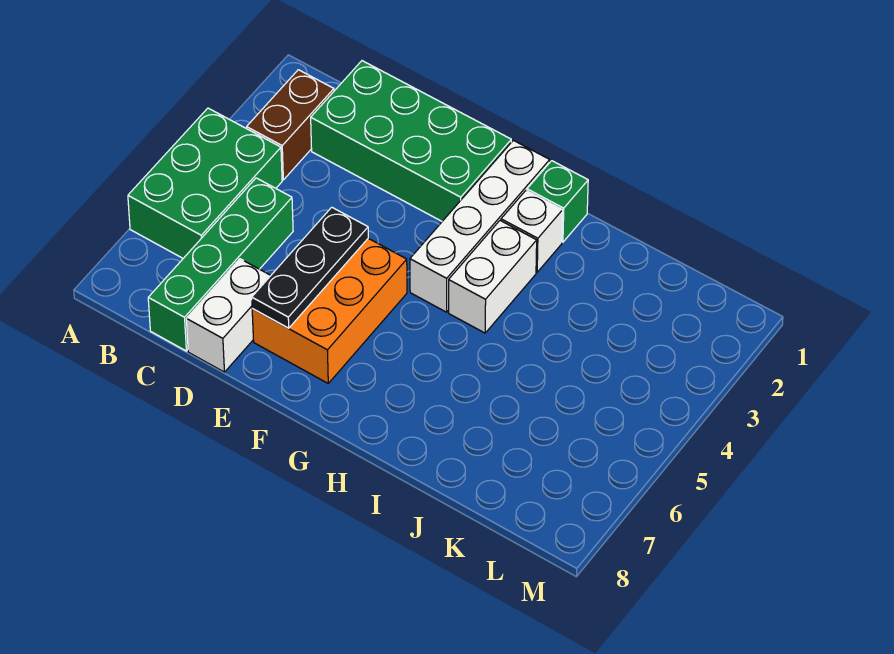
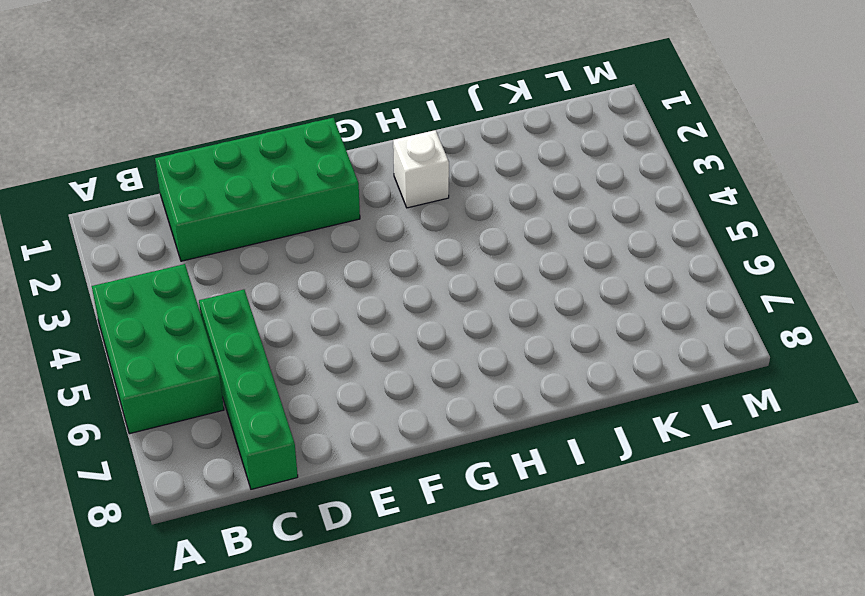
none -> brown brick B2:B3 level 1
none -> white brick D7:D8 level 1

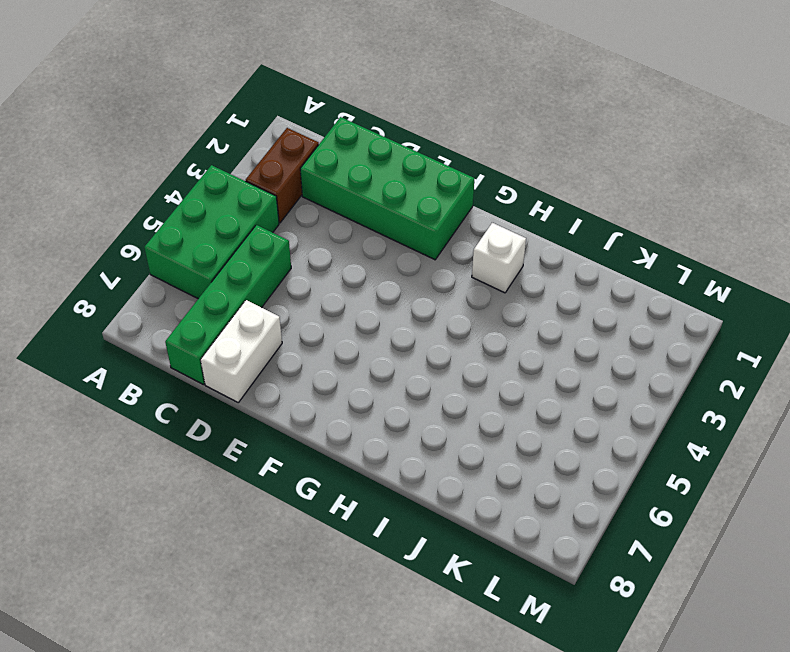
none -> orange brick E5:F7 level 1
none -> white brick G1:G4 level 1

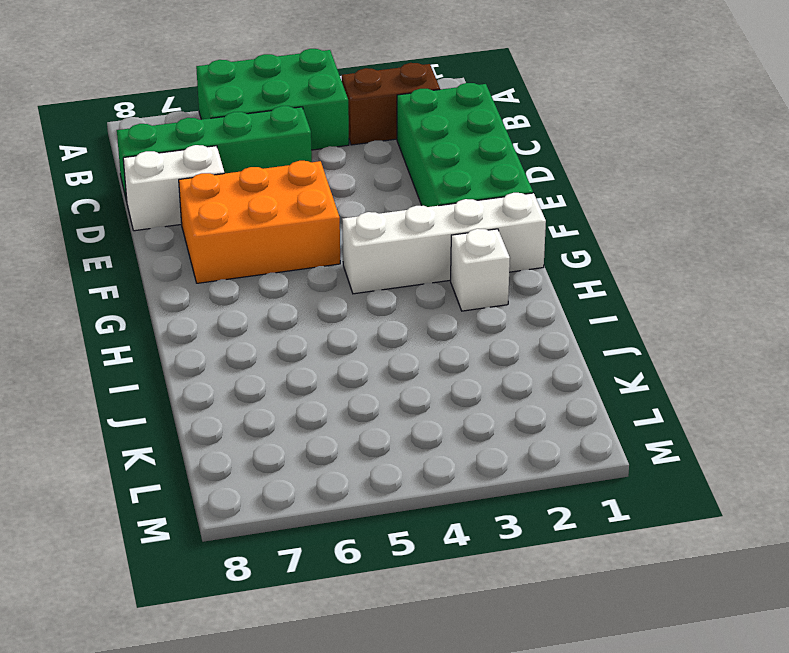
none -> green brick H1 level 1
none -> white brick H3:H4 level 1

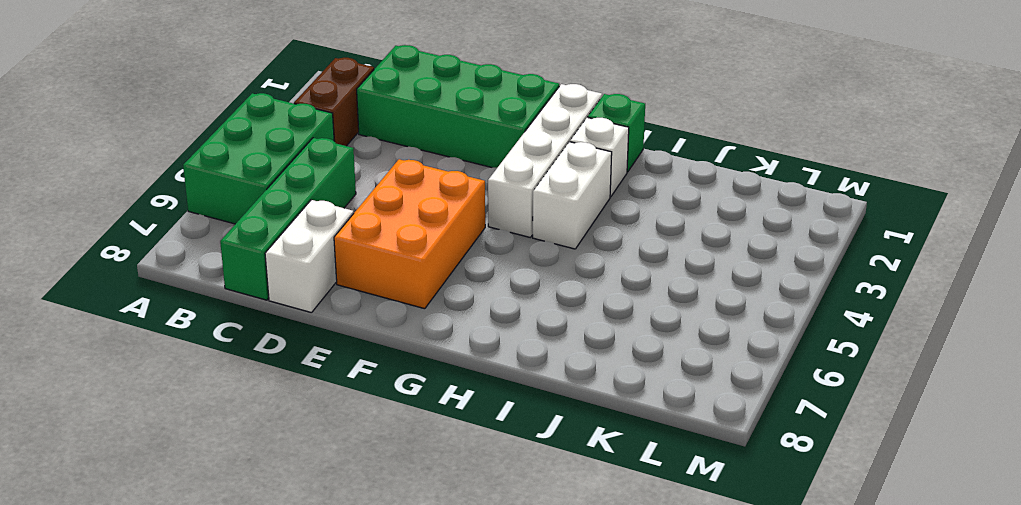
none -> black plate E5:E7 level 2

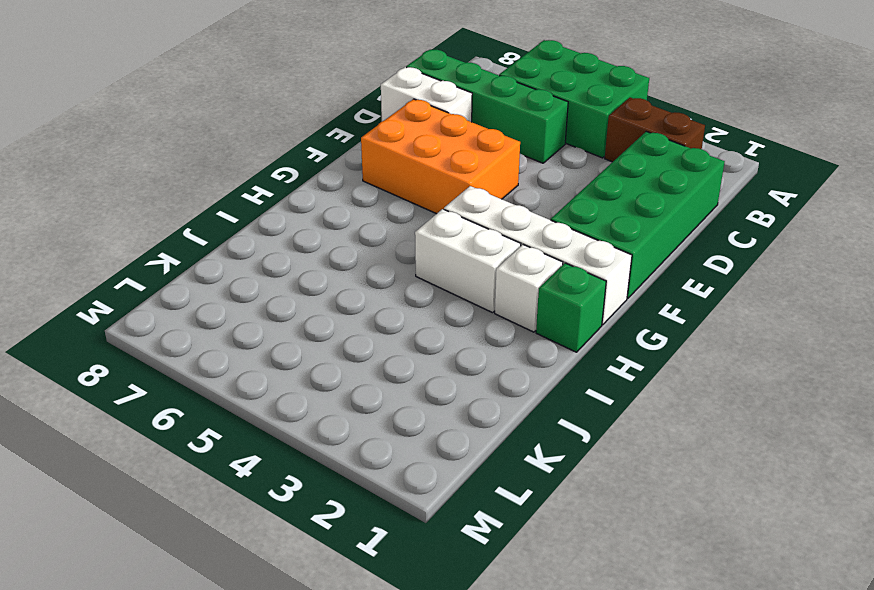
none -> black plate E5:E7 level 2

